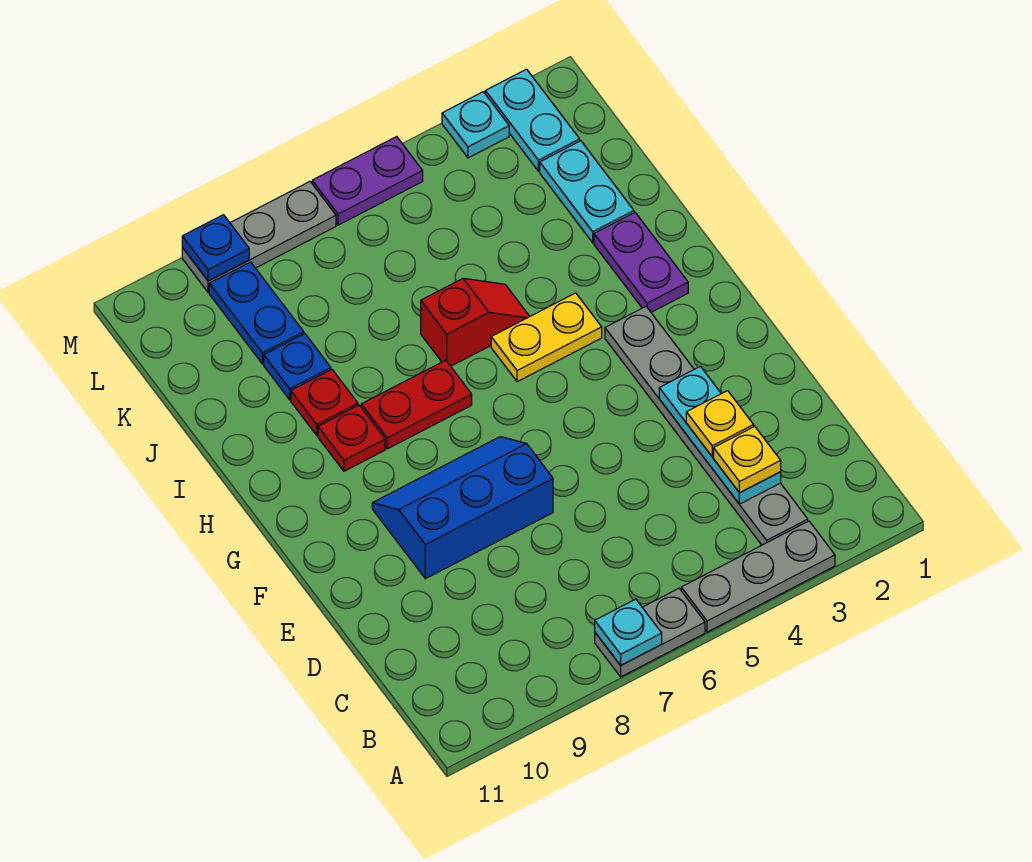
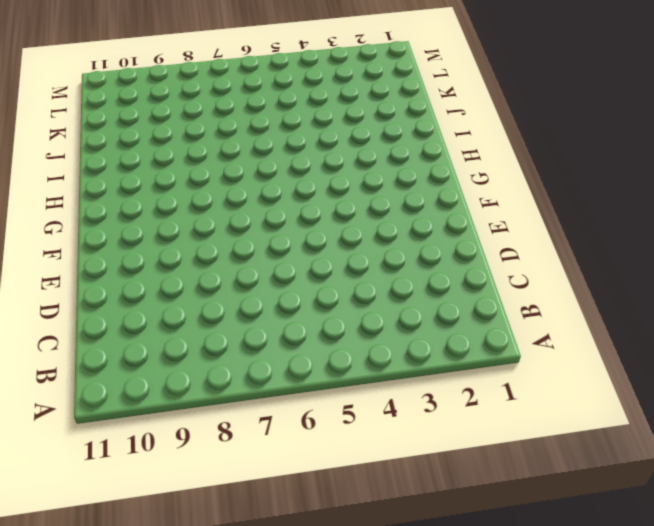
none -> grey plate A3:A5 level 1
none -> grey plate A6:A7 level 1
none -> grey plate B3:G3 level 1

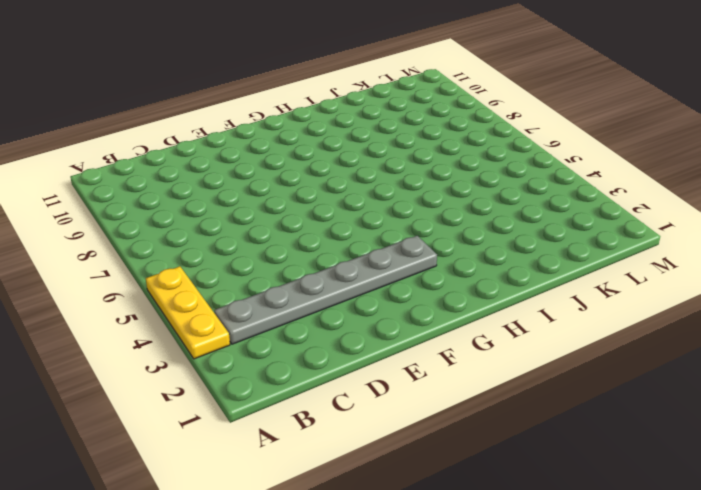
yellow plate A3:A5 level 1 -> grey plate A3:A5 level 1
none -> grey plate A6:A7 level 1
none -> blue slope E7:F9 level 1 top E
none -> purple plate H2:I2 level 1

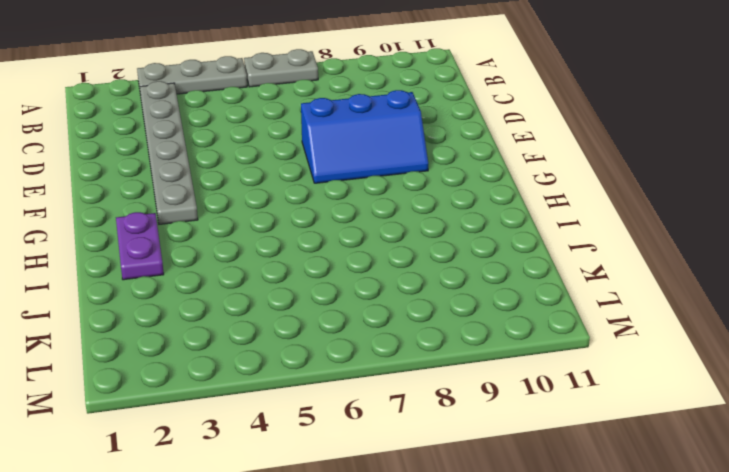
none -> yellow plate H4:H5 level 1
none -> red plate H7:H8 level 1
none -> red plate H9 level 1

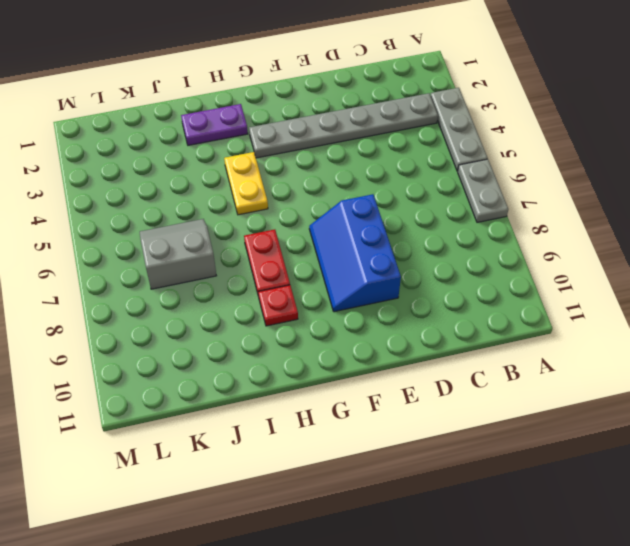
grey slope J6:K7 level 1 top 7 -> none
none -> red slope I5:I6 level 1 top 6
none -> red plate I9 level 1
none -> cyan plate J2:K2 level 1

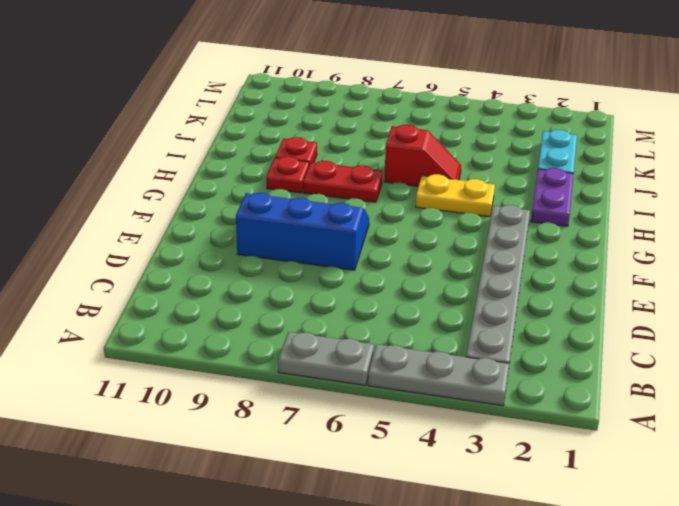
none -> blue plate J9 level 1
none -> blue plate K9:L9 level 1
none -> cyan plate L2:M2 level 1

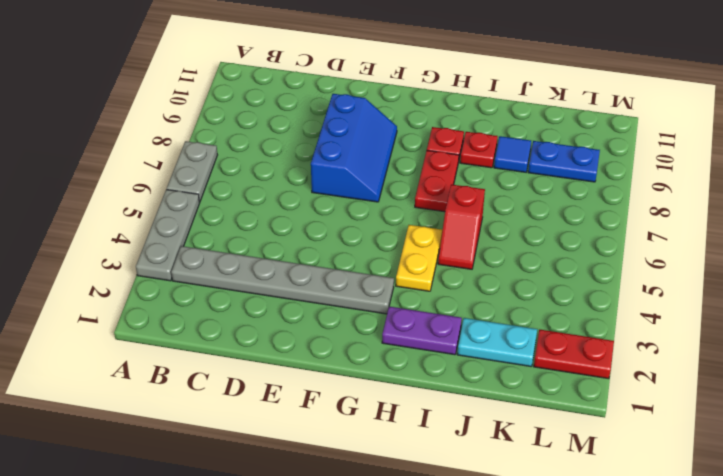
blue tile J9 level 1 -> blue plate J9 level 1
red plate L2:M2 level 1 -> cyan plate L2:M2 level 1
none -> cyan plate M3 level 1
none -> purple plate M5:M6 level 1
none -> grey plate M7:M9 level 1

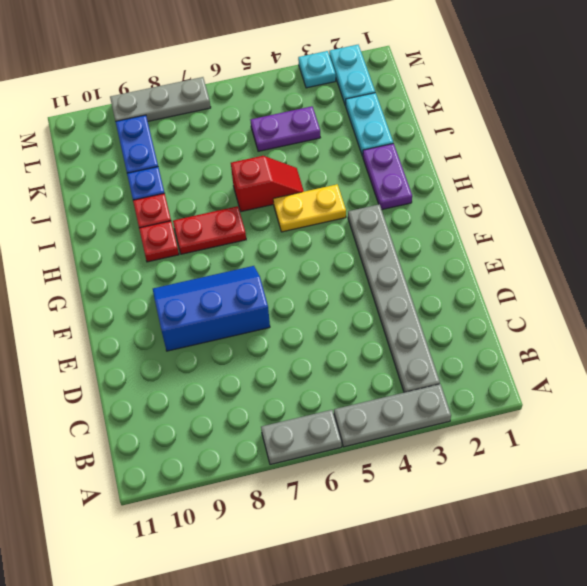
purple plate K4:K5 level 1 -> purple plate M5:M6 level 1
none -> cyan plate A7 level 2
none -> cyan plate C3:E3 level 2
none -> blue plate M9 level 2

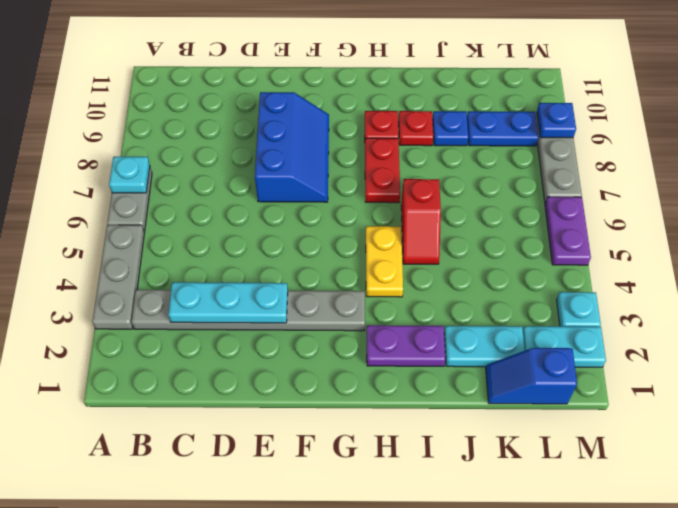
blue slope K1:L1 level 1 top L -> none
none -> yellow plate C3 level 3
none -> yellow plate D3 level 3

